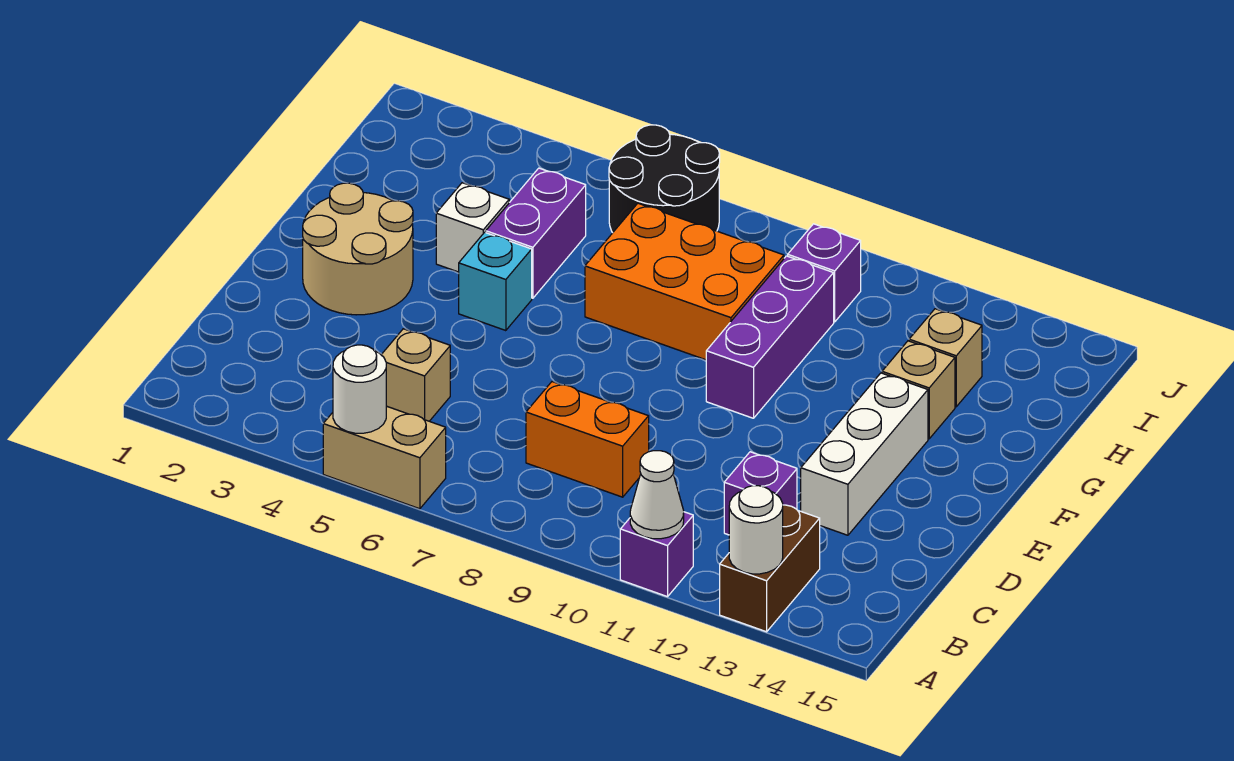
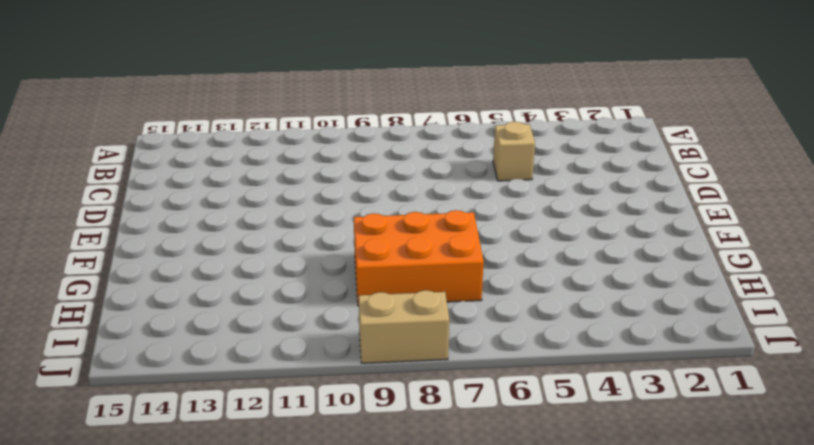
tan brick J8:J9 level 1 -> tan brick A5:A6 level 1
none -> purple brick A11 level 1
none -> brown brick A13:B13 level 1
none -> orange brick C8:C9 level 1

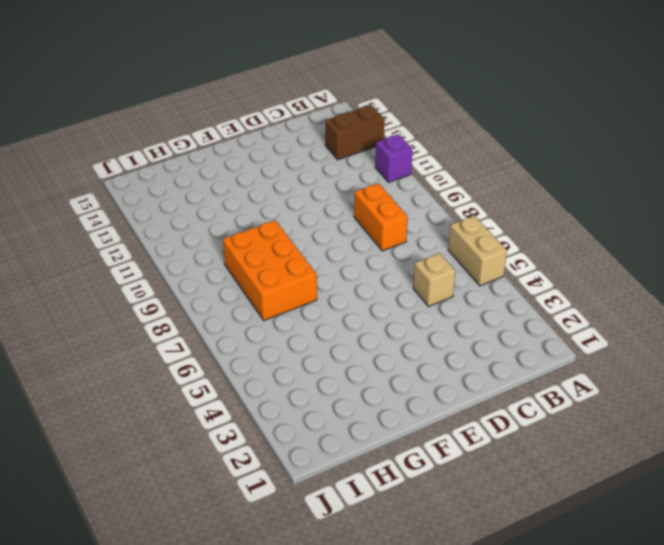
none -> purple brick C12 level 1
none -> white brick D13:F13 level 1
none -> tan round brick E2:F3 level 1

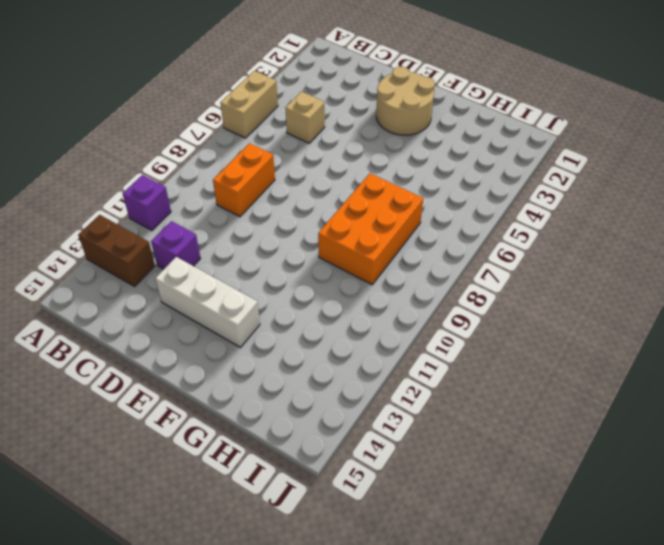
none -> cyan brick F5 level 1
none -> purple brick F10:H10 level 1
none -> white brick G4 level 1

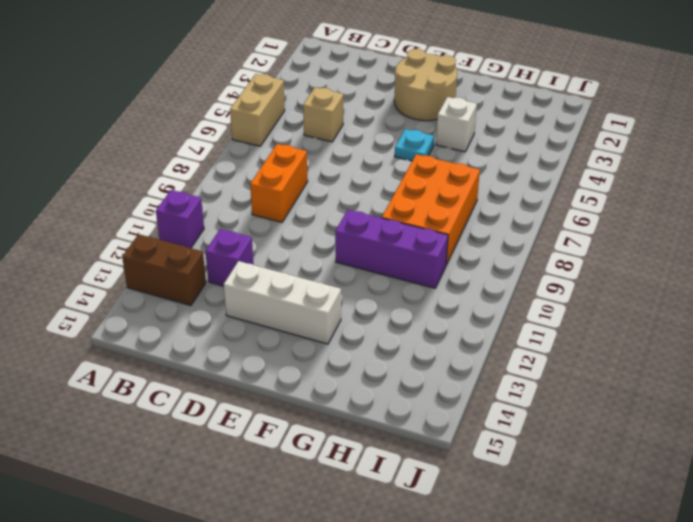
cyan plate F5 level 1 -> cyan brick F5 level 1
none -> purple brick G5:H5 level 1
none -> tan brick G13 level 1
none -> tan brick H13 level 1

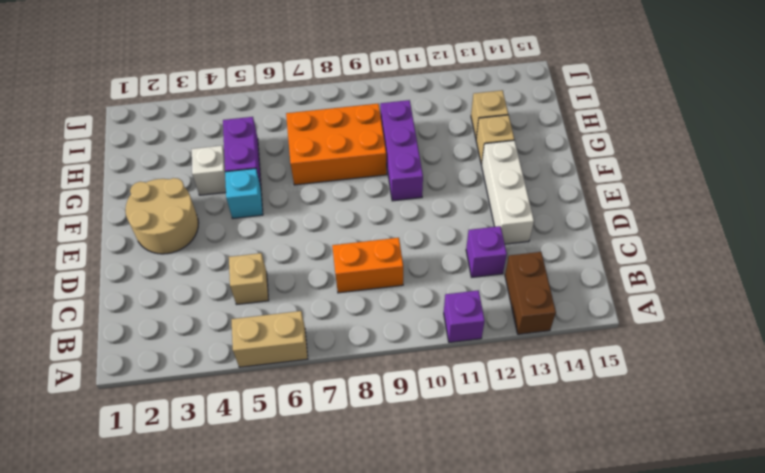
none -> black round brick I6:J7 level 1
none -> purple brick I10 level 1
none -> white round brick A5 level 2

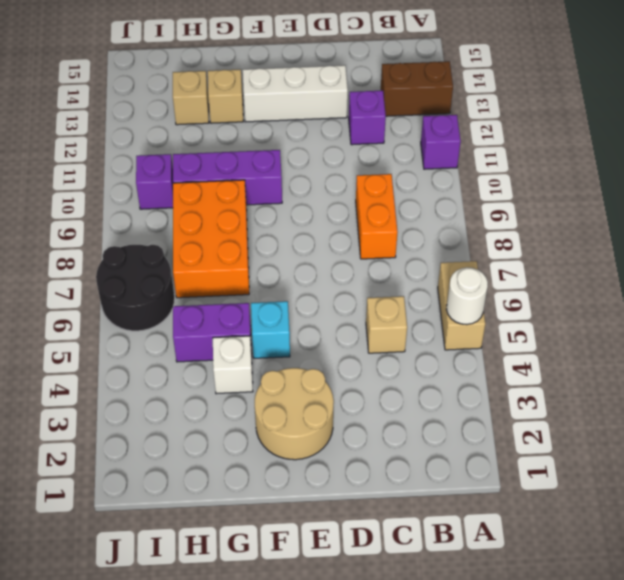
none -> white cone A11 level 2
none -> white round brick A13 level 2

